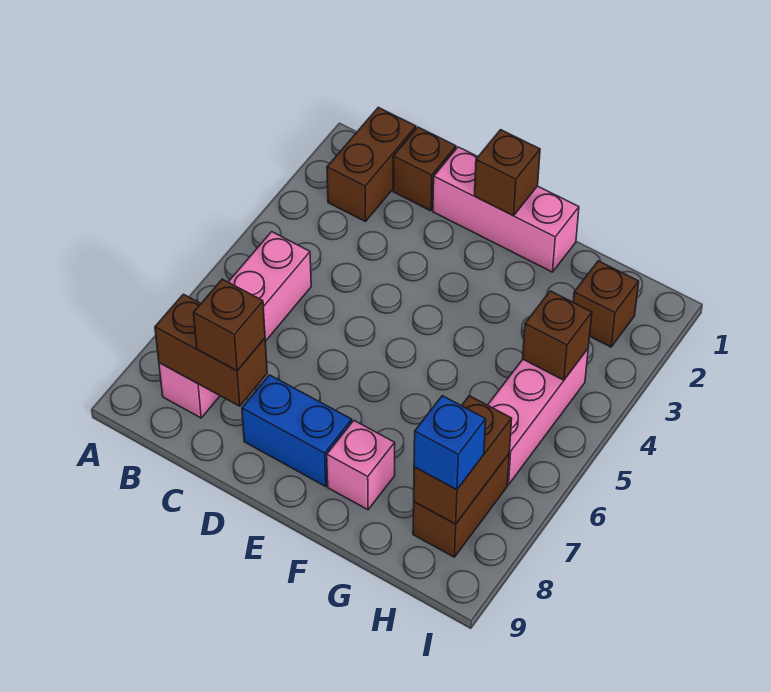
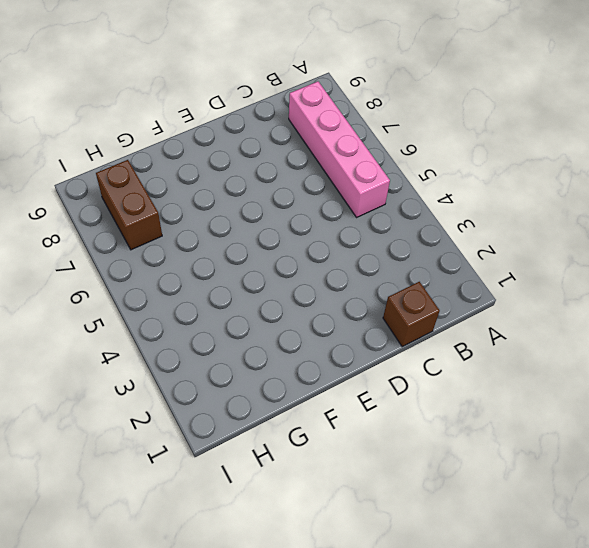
none -> brown brick B1:B2 level 1
none -> pink brick D1:F1 level 1
none -> blue brick D8:E8 level 1

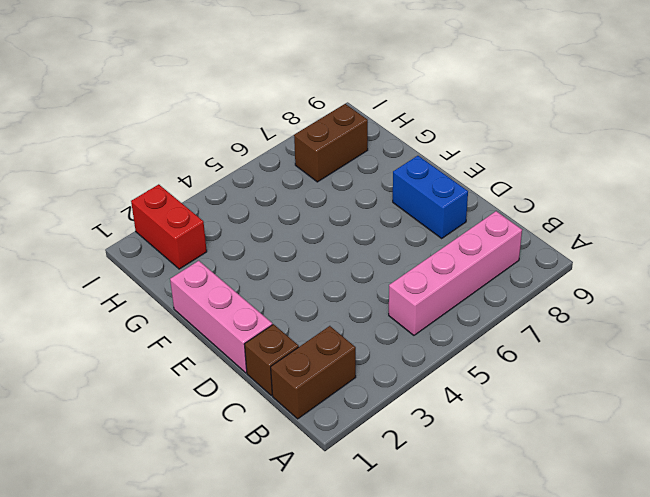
red brick H2:I2 level 1 -> brown brick H2 level 1
none -> pink brick F8 level 1
none -> pink brick H4:H6 level 1
none -> brown brick B8:C8 level 2

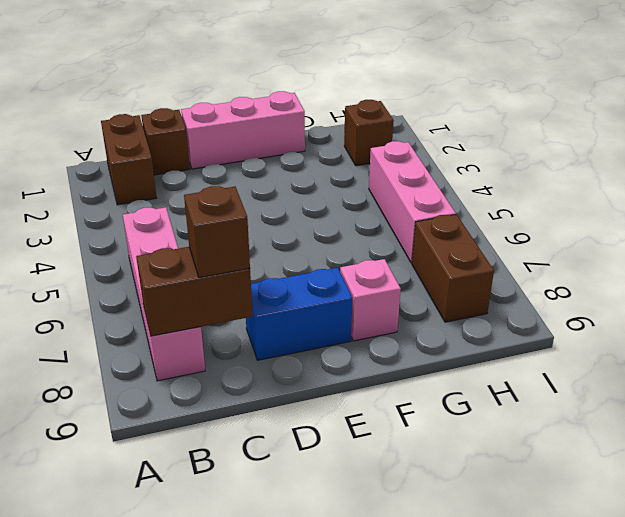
none -> brown brick E1 level 2
none -> brown brick H4 level 2
none -> brown brick H7:H8 level 2

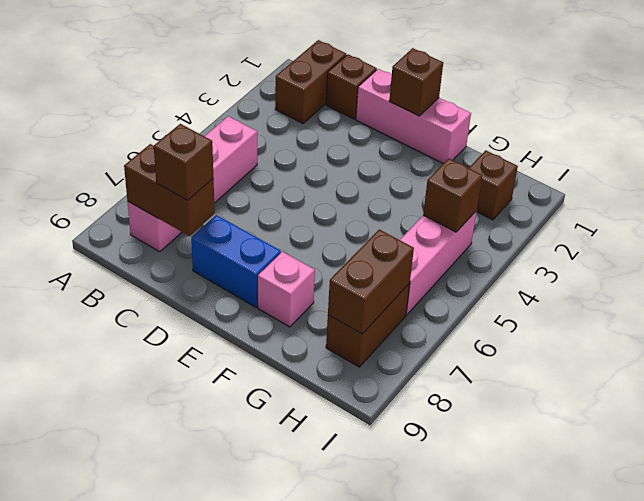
none -> blue brick H8 level 3

